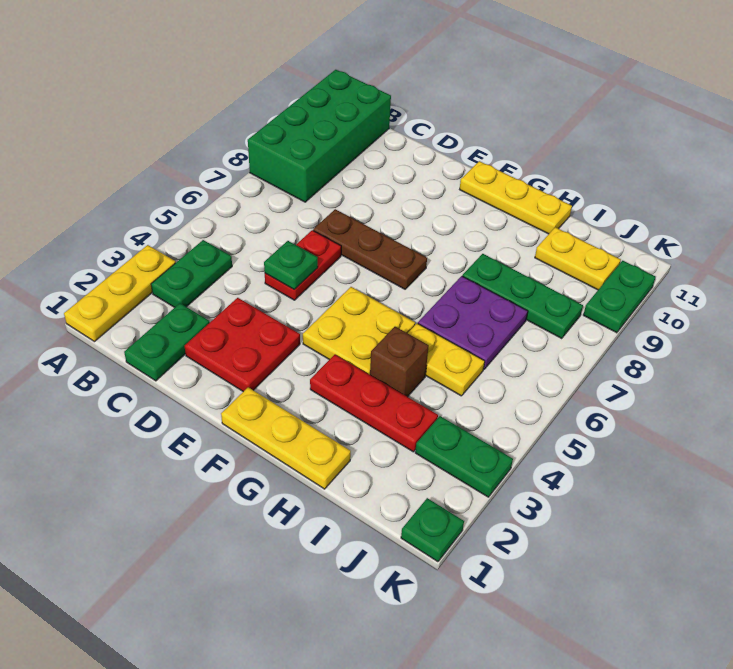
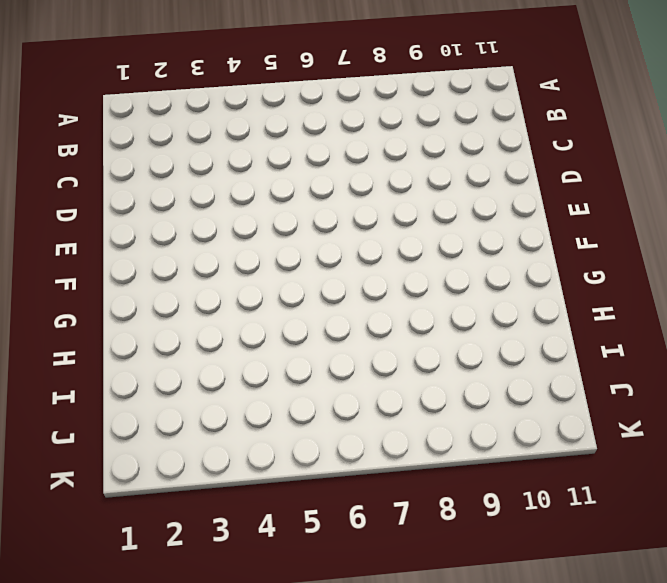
none -> yellow plate A1:A3 level 1
none -> green brick A8:B11 level 1
none -> green plate B3:B4 level 1

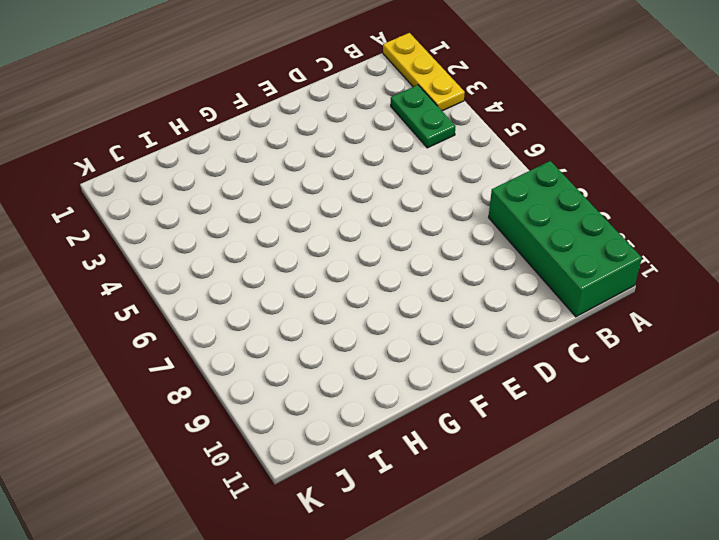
none -> green plate C1:C2 level 1
none -> red plate D2:E3 level 1
none -> red plate D5:D6 level 1

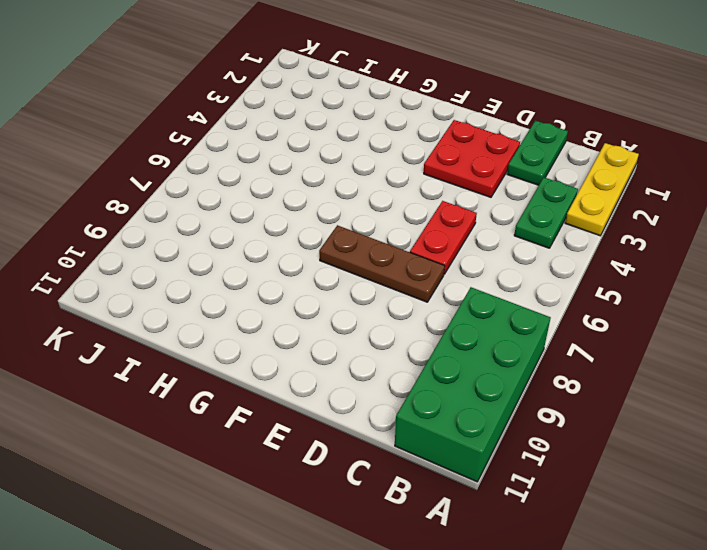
none -> yellow plate F1:H1 level 1
none -> yellow plate F4:G5 level 1
none -> yellow plate F11:H11 level 1

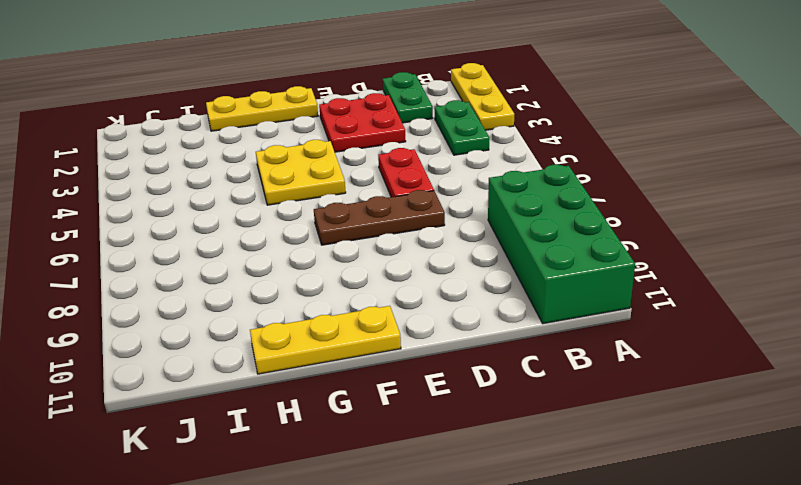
none -> red plate G3:I3 level 1
none -> brown brick H4 level 1
none -> yellow plate H5:I5 level 1

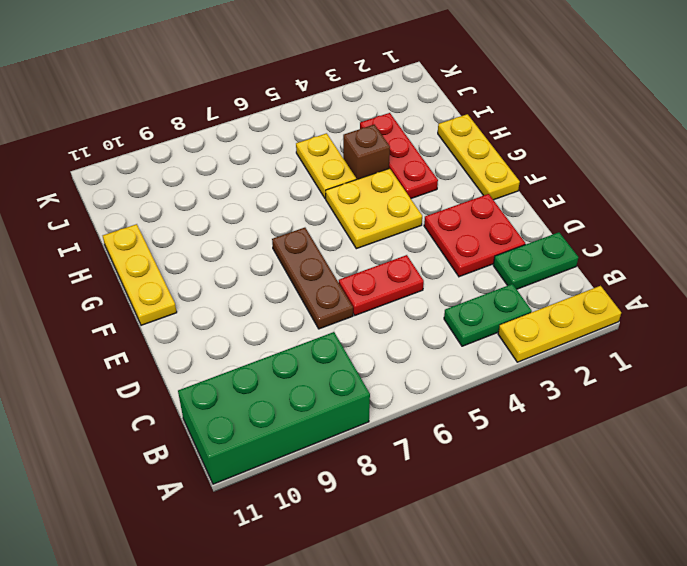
none -> purple plate H6:I7 level 1
none -> green plate H8:J8 level 1
none -> yellow plate I10:J10 level 1

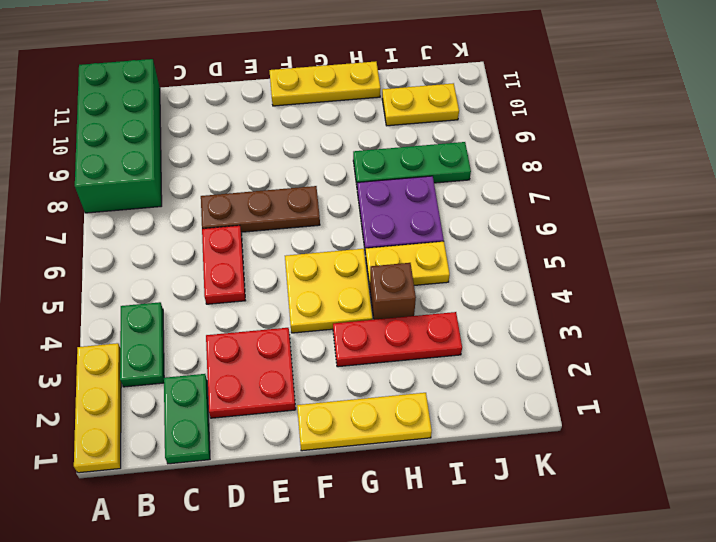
none -> green plate J3:K3 level 1
none -> green plate K1 level 1
none -> green plate K9:K10 level 1

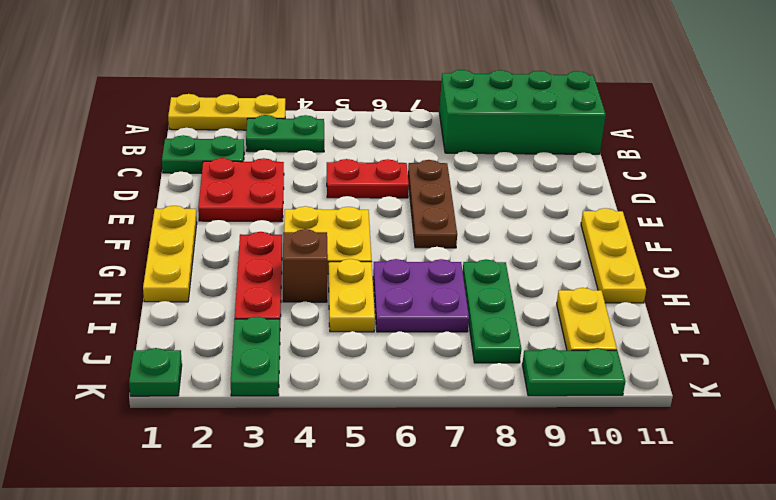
none -> green plate D5 level 2

